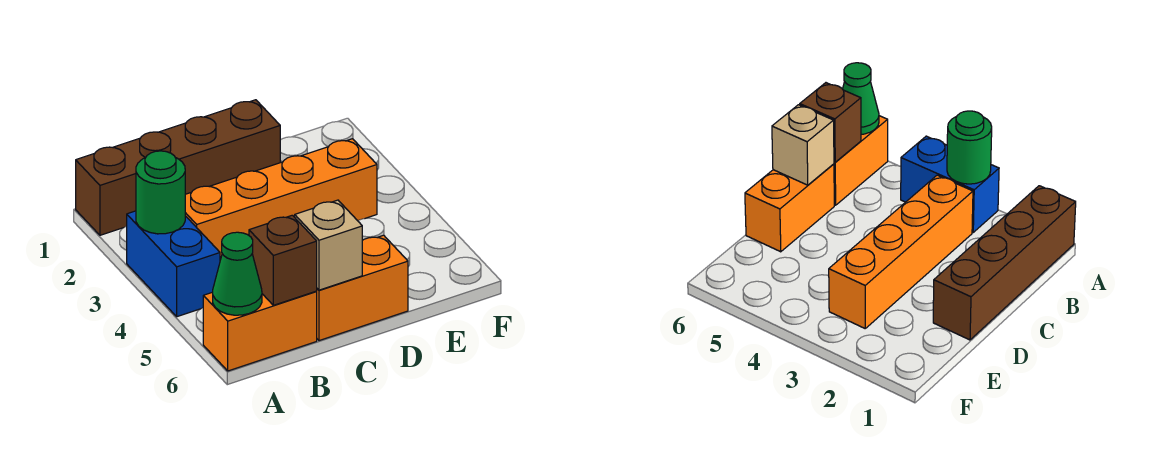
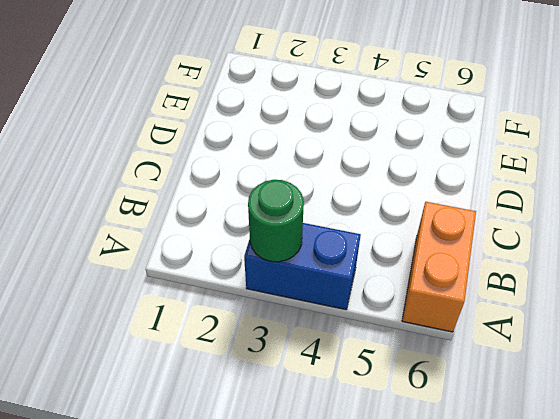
none -> brown brick A1:D1 level 1
none -> orange brick B3:E3 level 1

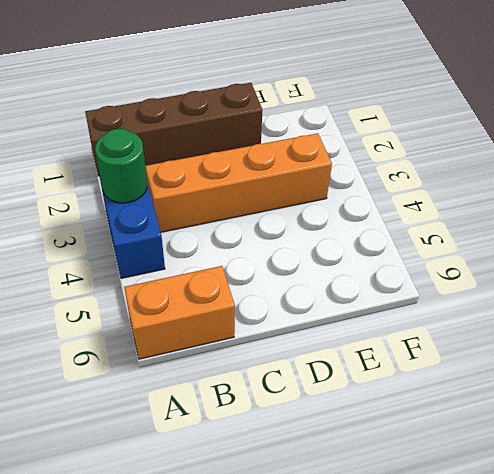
none -> orange brick C6:D6 level 1
none -> green cone A6 level 2

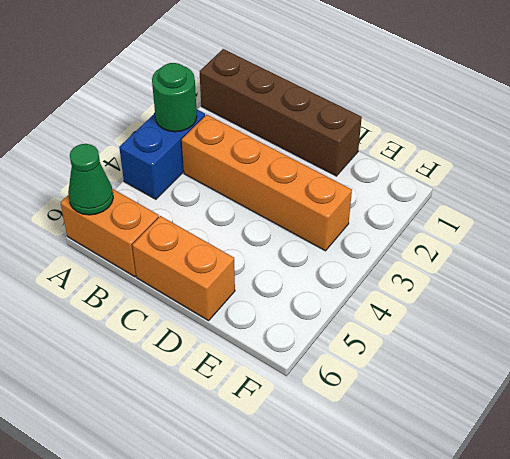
none -> brown brick B6 level 2
none -> tan brick C6 level 2

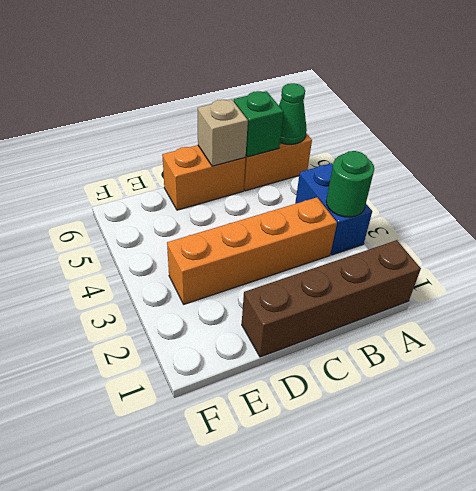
green brick B6 level 2 -> brown brick B6 level 2

